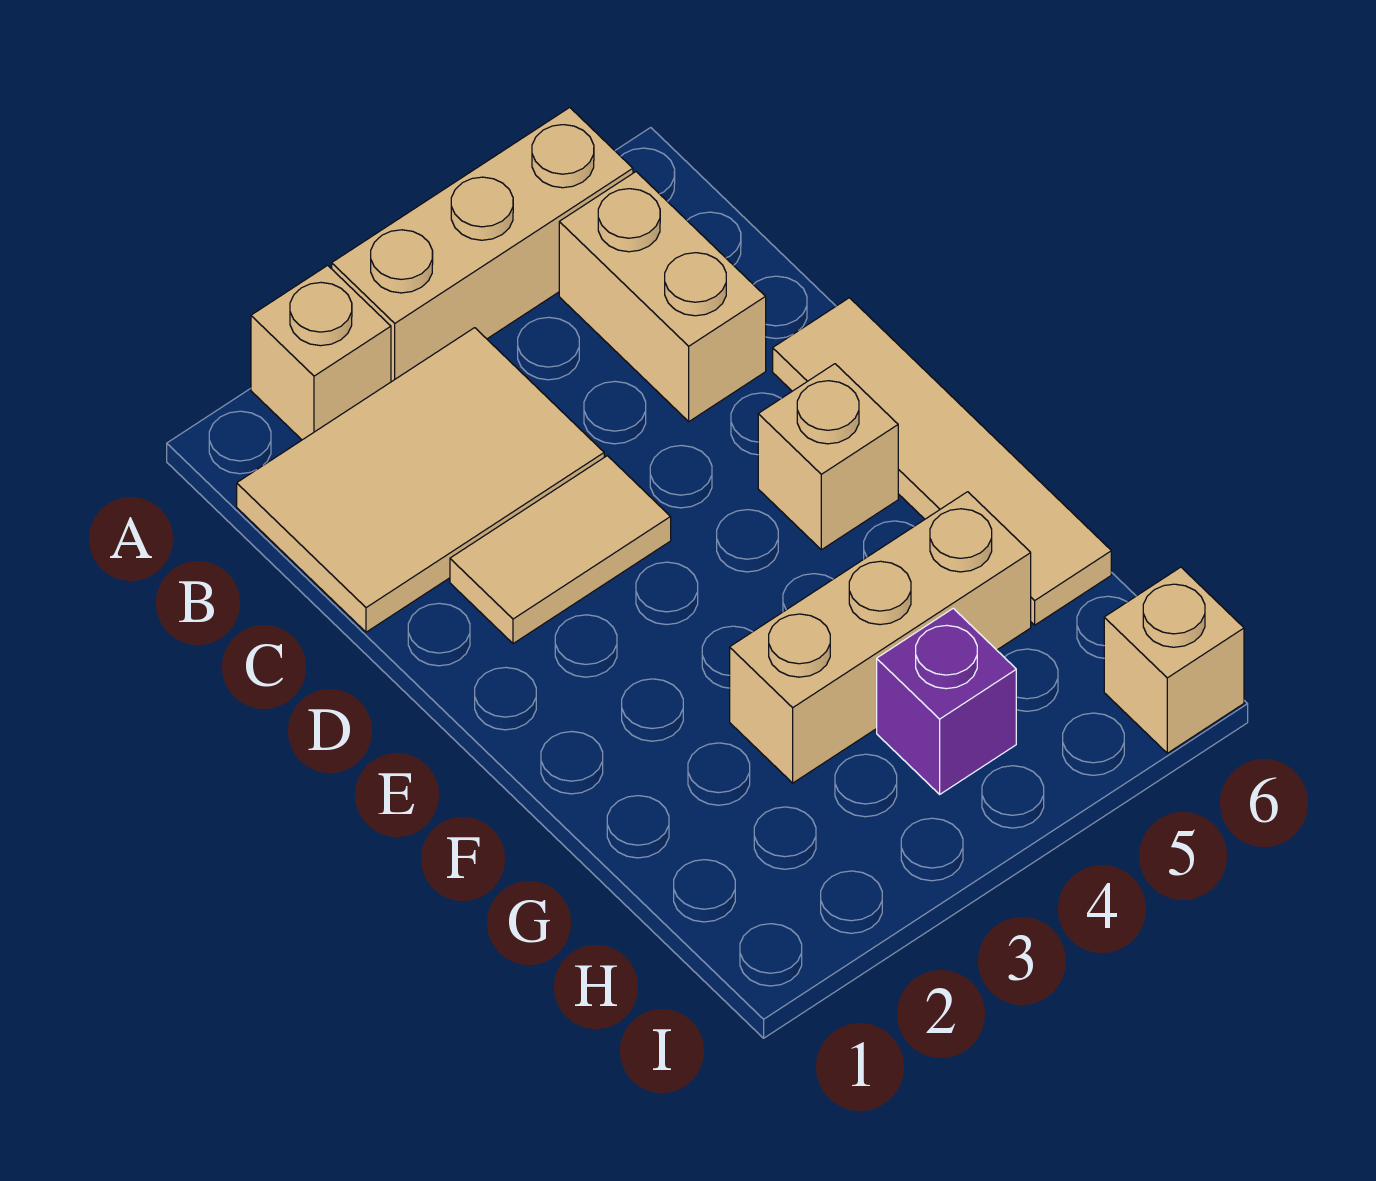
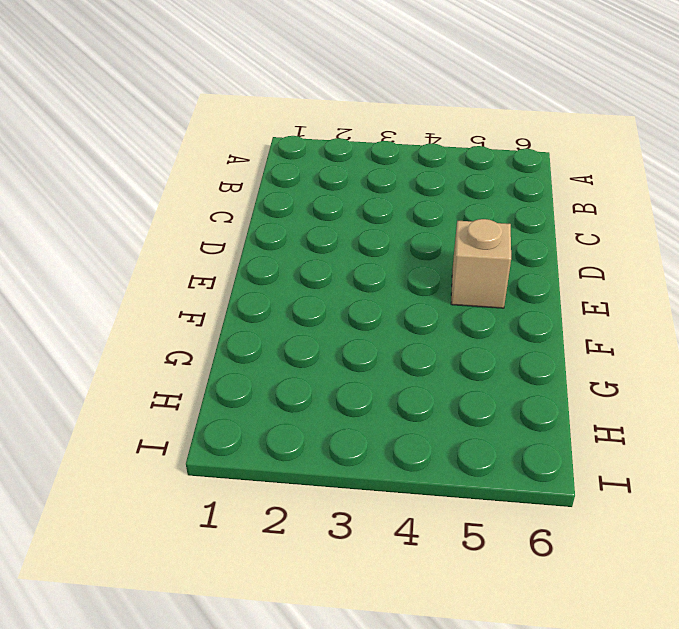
none -> tan brick A2 level 1
none -> tan brick A3:A5 level 1

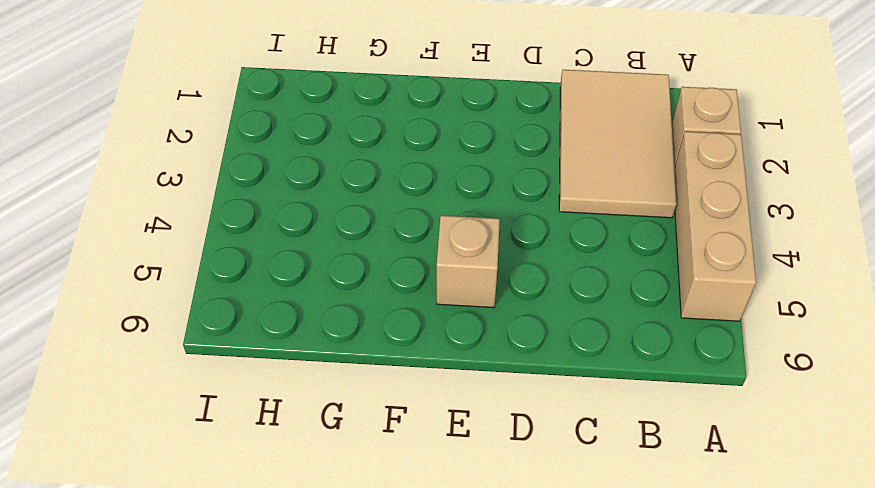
none -> tan brick B5:C5 level 1
none -> tan tile D2:D3 level 1

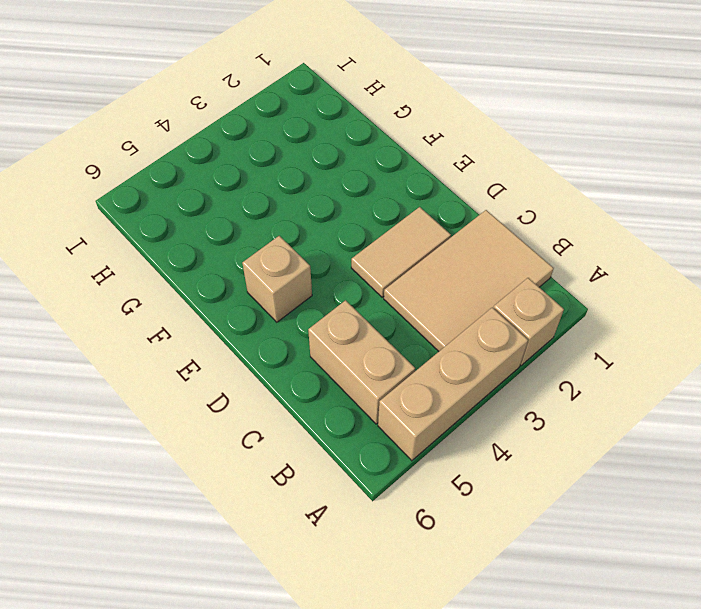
none -> tan tile D6:G6 level 1
none -> tan brick G3:G5 level 1

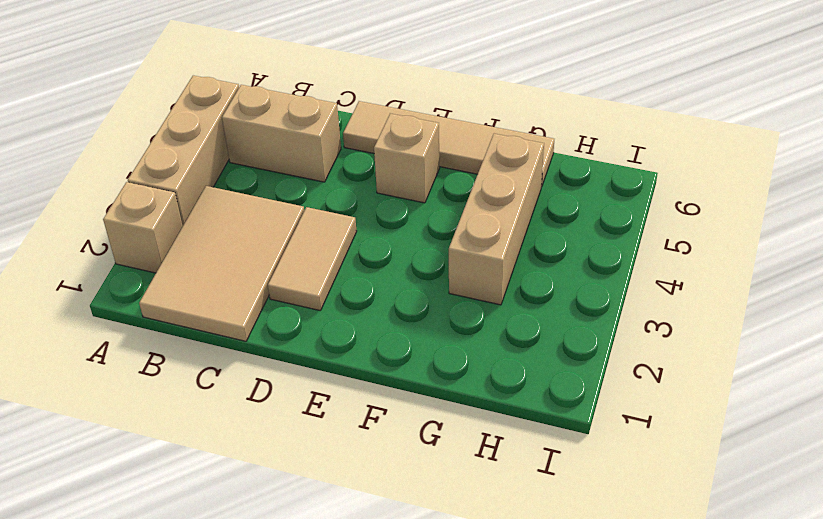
none -> purple brick H4 level 1
none -> tan brick I6 level 1

